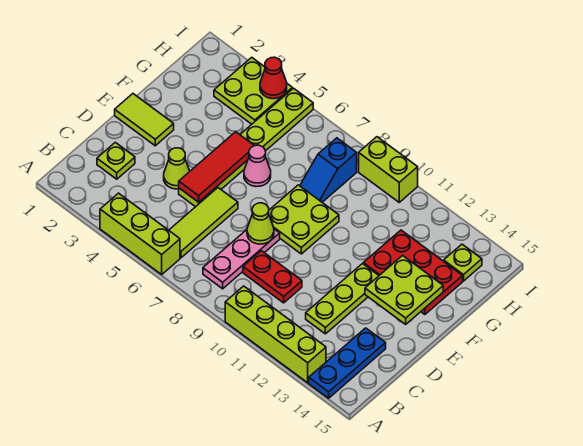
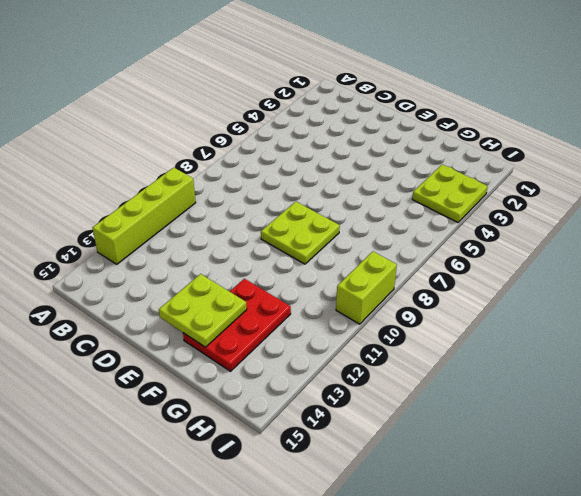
none -> lime brick A4:A6 level 1
none -> blue plate A14:C14 level 1
none -> lime tile B6:D6 level 1

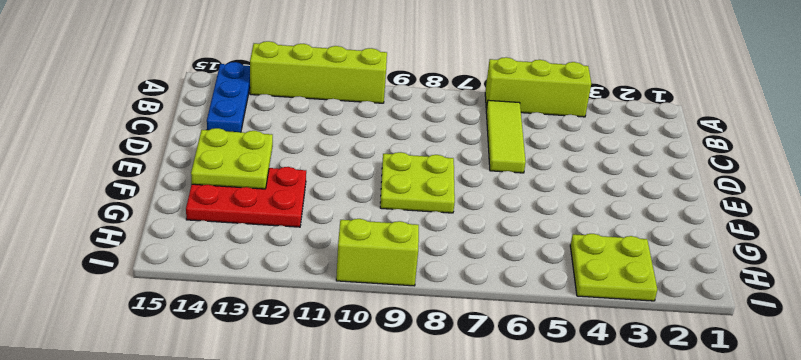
none -> pink plate B8:D8 level 1
none -> lime plate C2 level 1
none -> red plate C9:C10 level 1

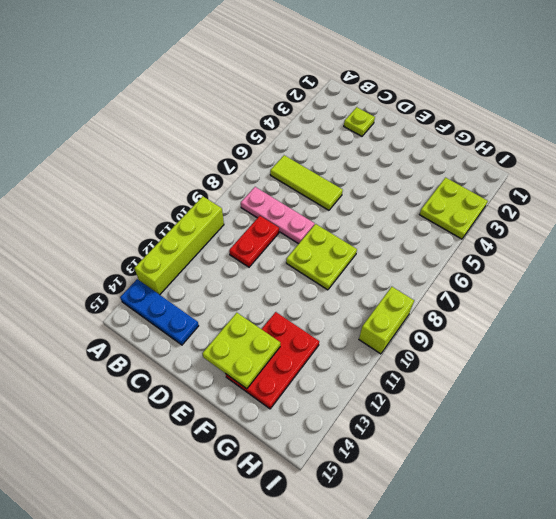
none -> lime brick A4:A6 level 1
none -> lime plate C12:E12 level 1
none -> lime cone D4 level 1

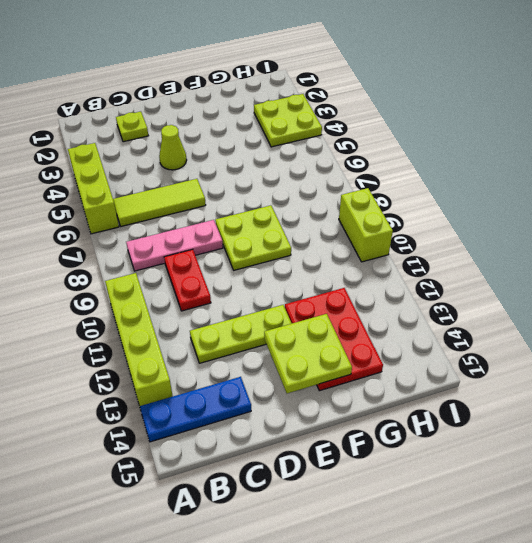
none -> lime plate D5:I5 level 1
none -> lime tile E1:E2 level 1
none -> pink cone F6 level 1

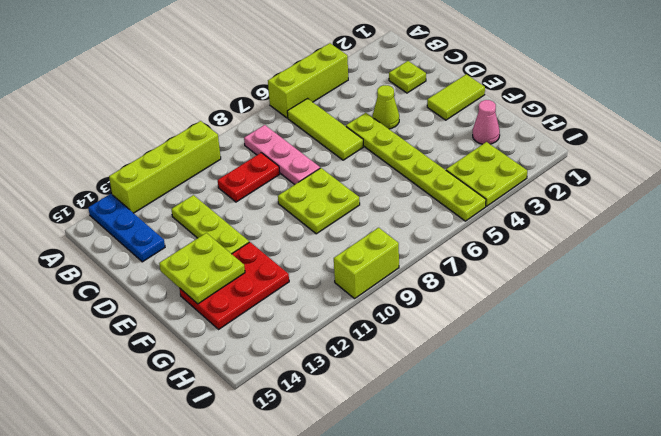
pink cone G2 level 1 -> pink cone F6 level 1
none -> blue slope G8:H8 level 1 top H
none -> lime plate H14 level 1
none -> red tile D5:F5 level 2

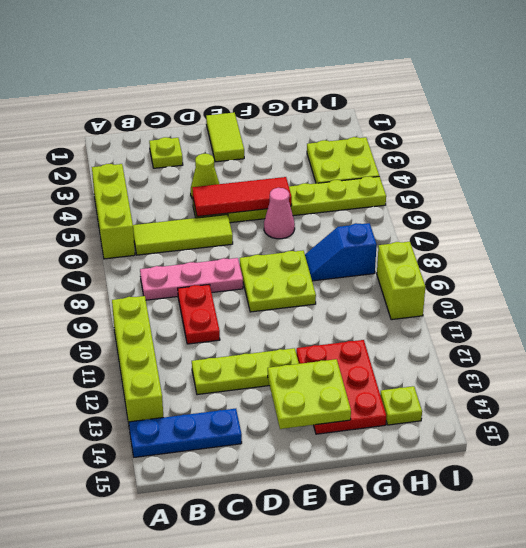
none -> lime cone D8 level 2
none -> red cone I4 level 2

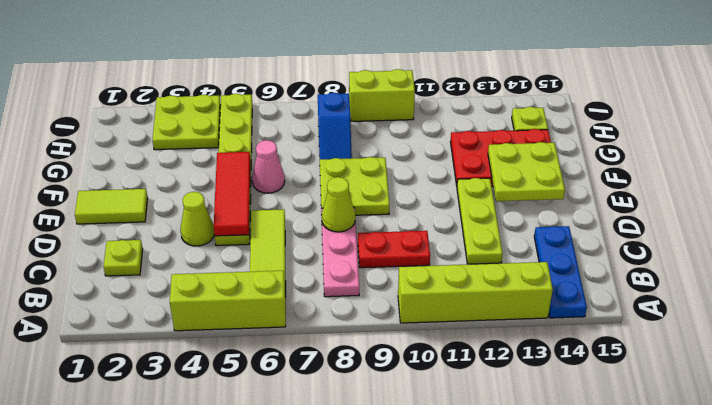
none -> red cone I4 level 2

